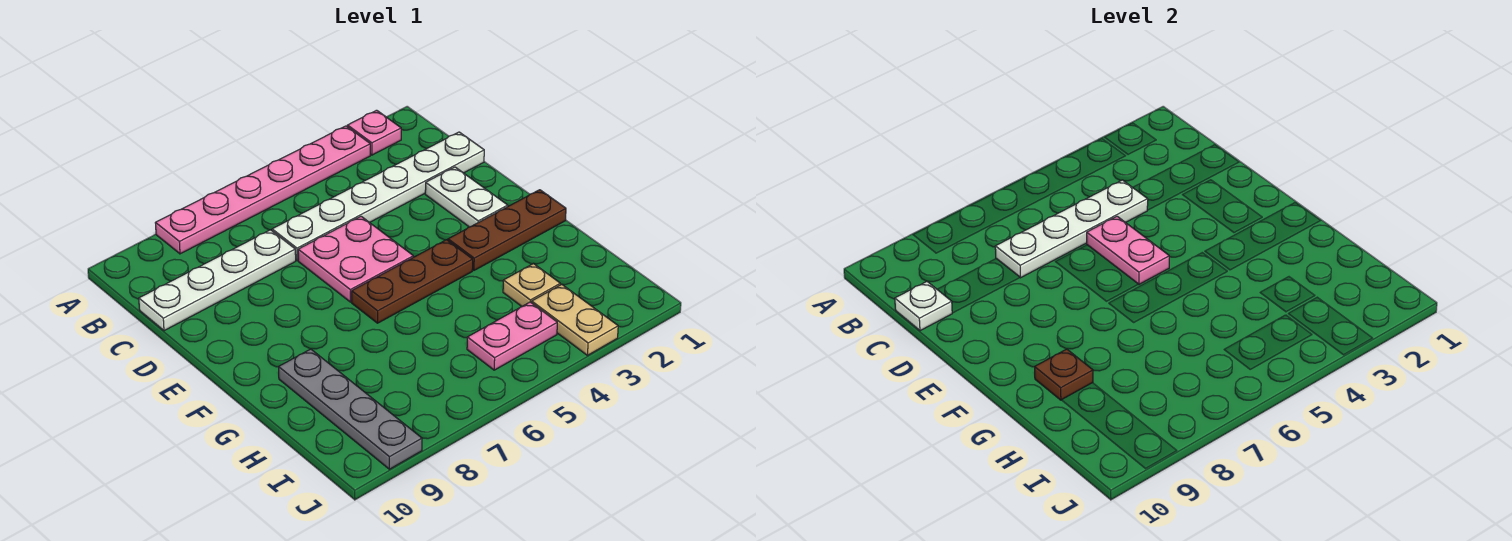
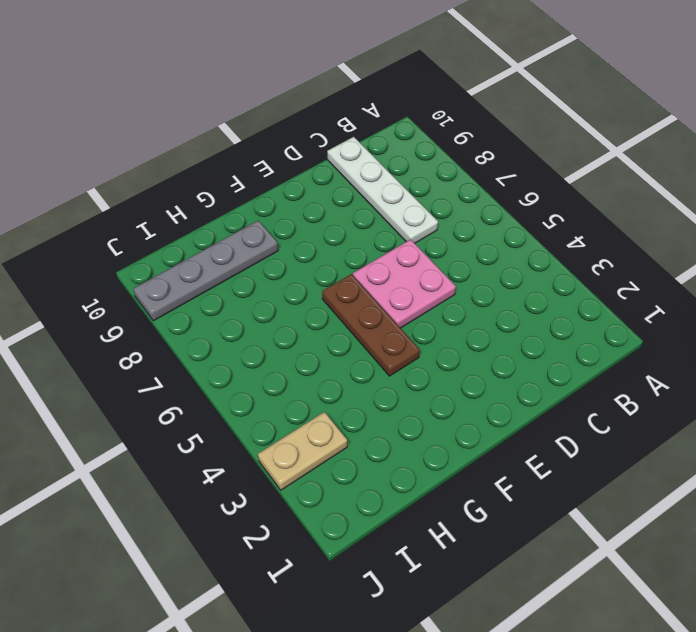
none -> pink plate A2 level 1
none -> pink plate A3:A8 level 1
none -> white plate C1:C6 level 1

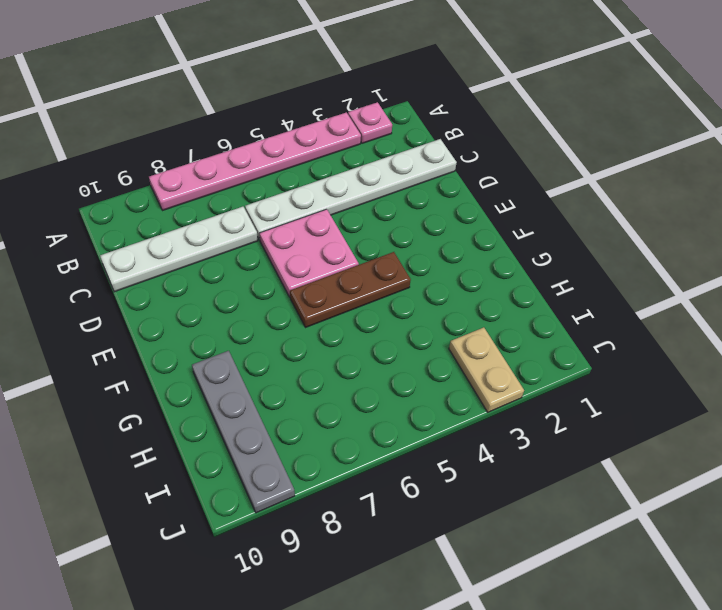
none -> white plate D2:E2 level 1
none -> brown plate F1:F3 level 1
none -> tan plate H3 level 1

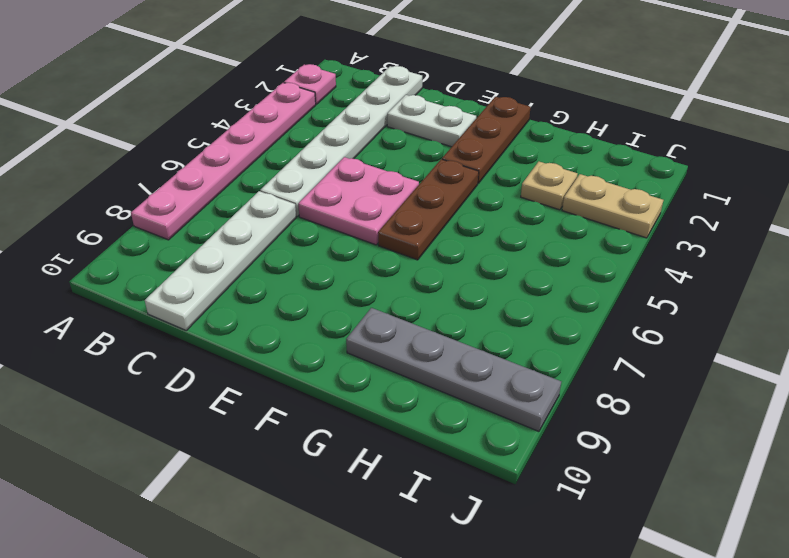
none -> pink plate I4:I5 level 1
none -> white plate C4:C7 level 2
none -> white plate C10 level 2

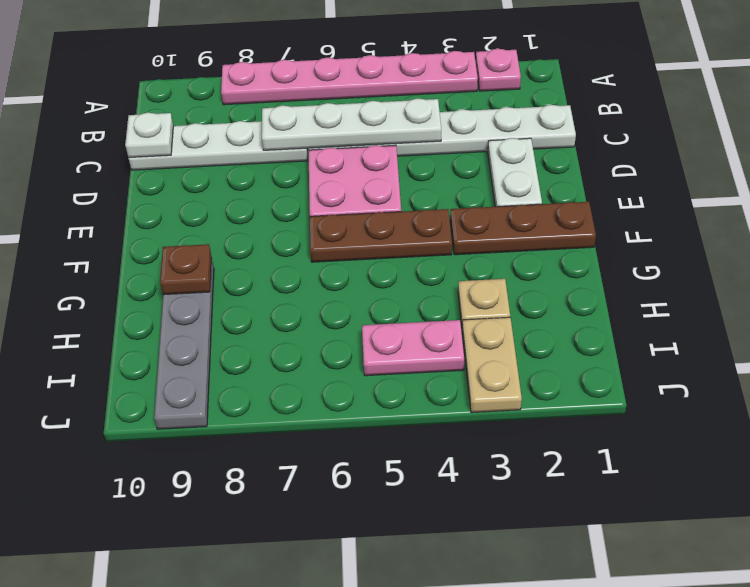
none -> pink plate D5:E5 level 2

